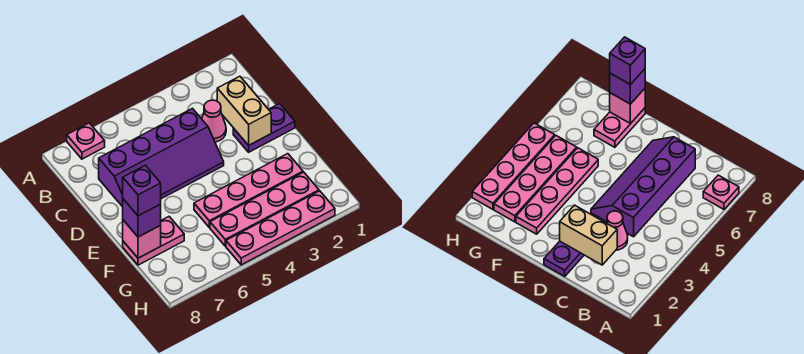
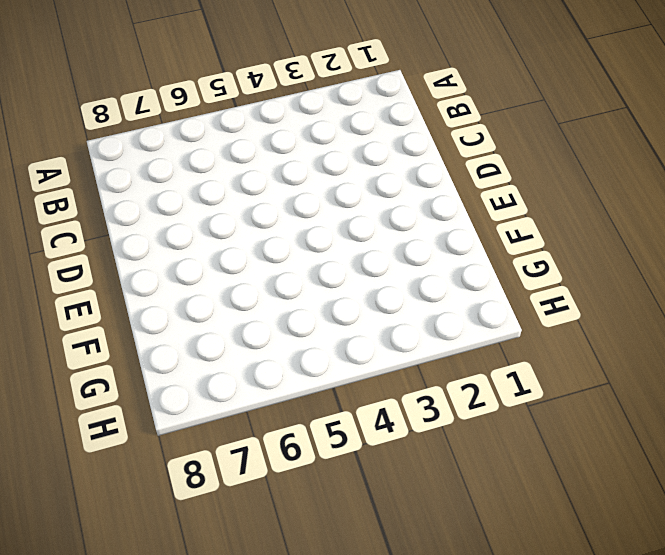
none -> pink plate A7 level 1
none -> pink cone C3 level 1
none -> purple slope C4:D7 level 1 top C

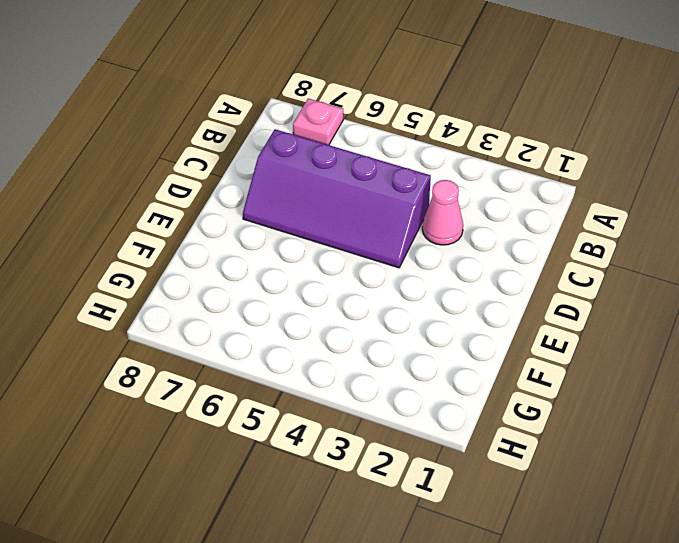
none -> purple plate D1:D2 level 1
none -> pink plate F2:F5 level 1
none -> pink plate F7:F8 level 1

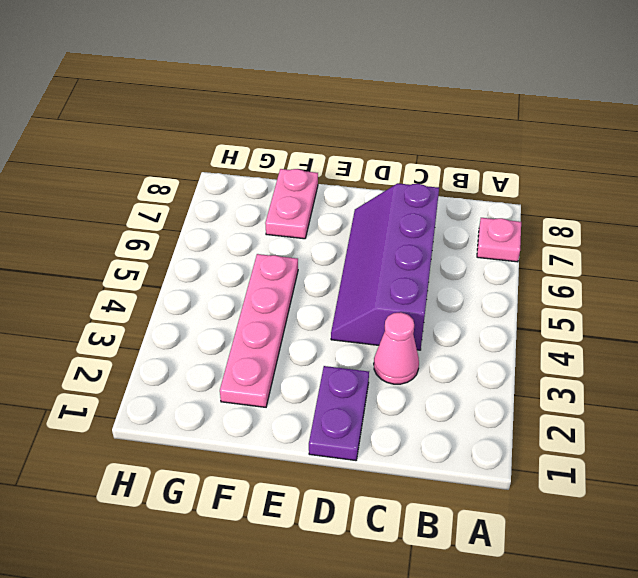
none -> pink plate G2:G5 level 1
none -> pink plate H2:H5 level 1
none -> tan brick C2:D2 level 2

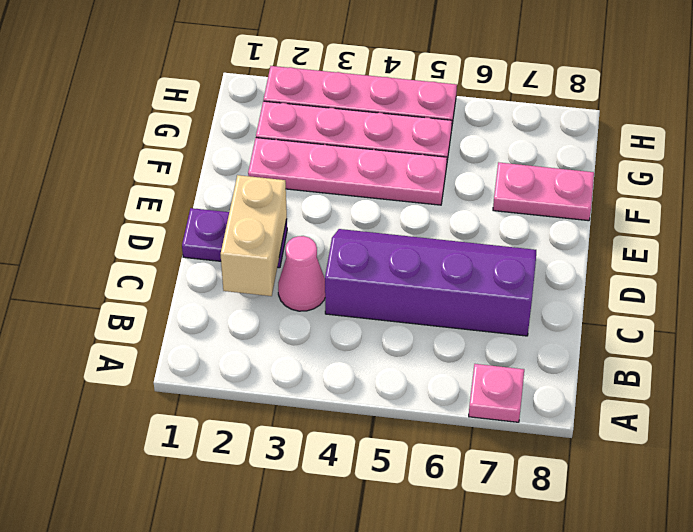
none -> pink brick F8 level 2
none -> purple brick F8 level 3
none -> purple brick F8 level 4

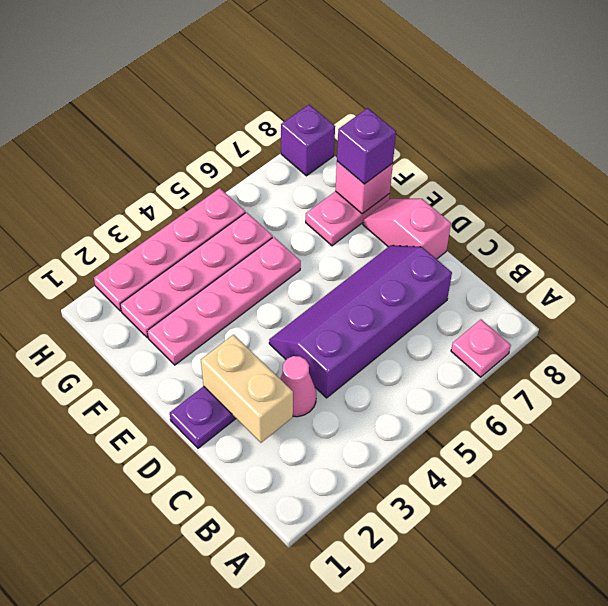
pink slope D8:E8 level 1 top D -> none
purple brick H8 level 1 -> purple brick F8 level 4

